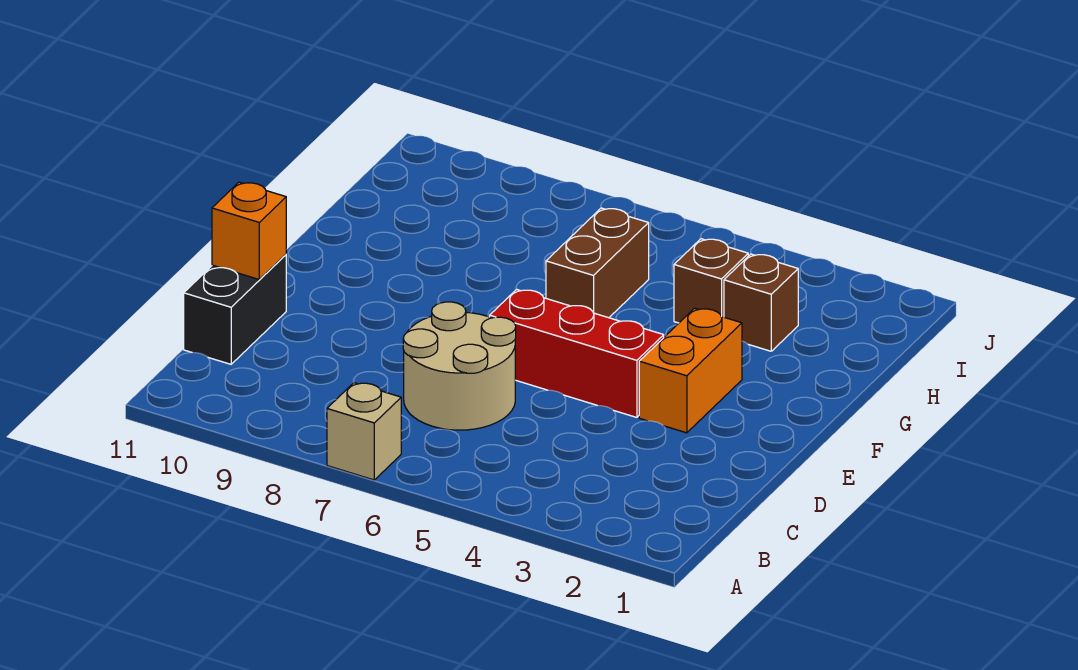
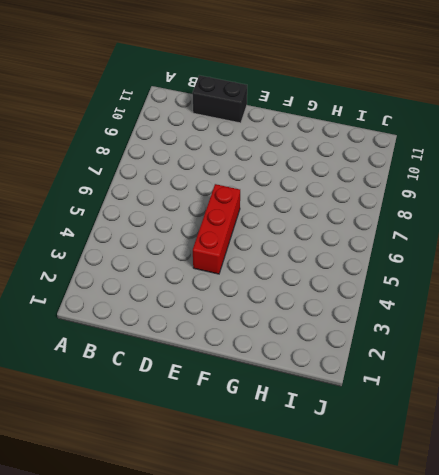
none -> tan brick A7 level 1
none -> tan round brick C6:D7 level 1

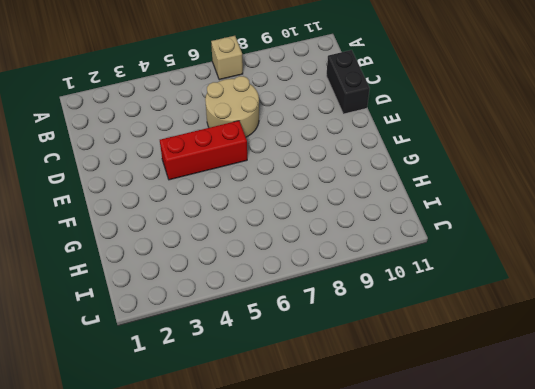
none -> orange brick E3:F3 level 1
none -> brown brick G6:H6 level 1

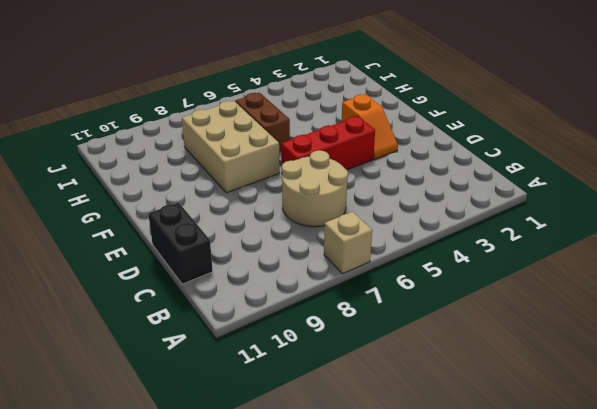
orange slope E3:F3 level 1 top F -> orange brick E3:F3 level 1
tan brick F7:H8 level 1 -> none
none -> brown brick H3 level 1
none -> brown brick H4 level 1

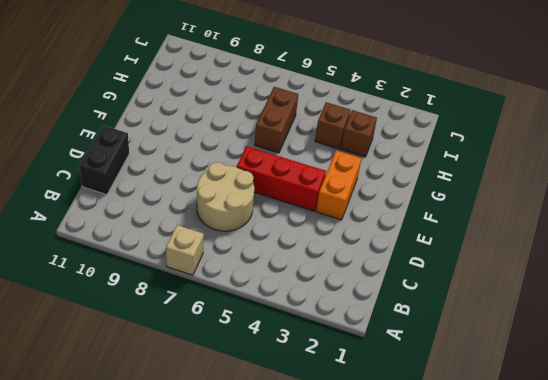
none -> orange brick D11 level 2

